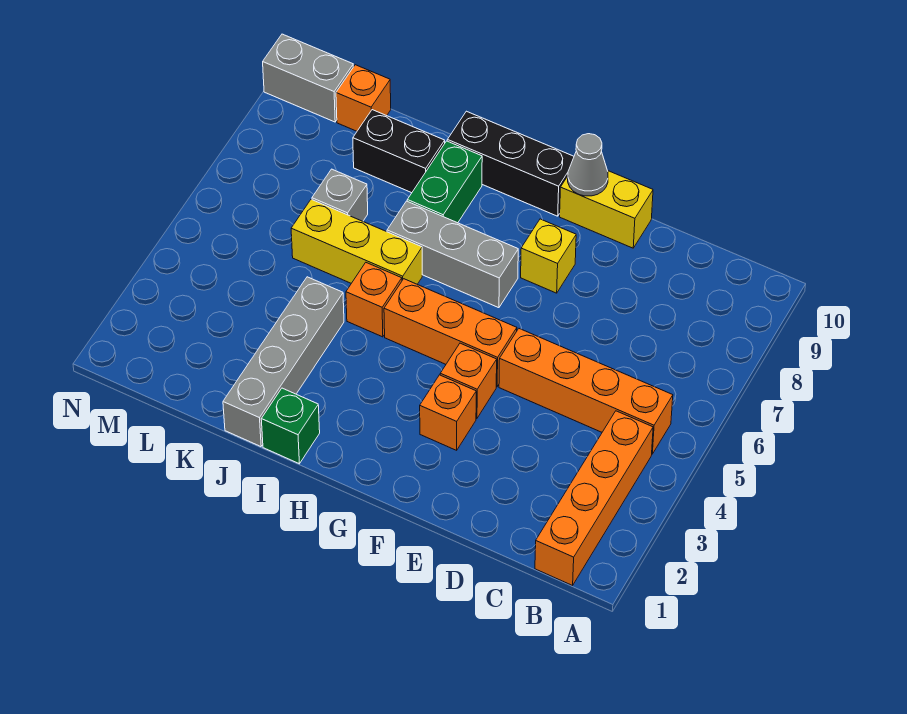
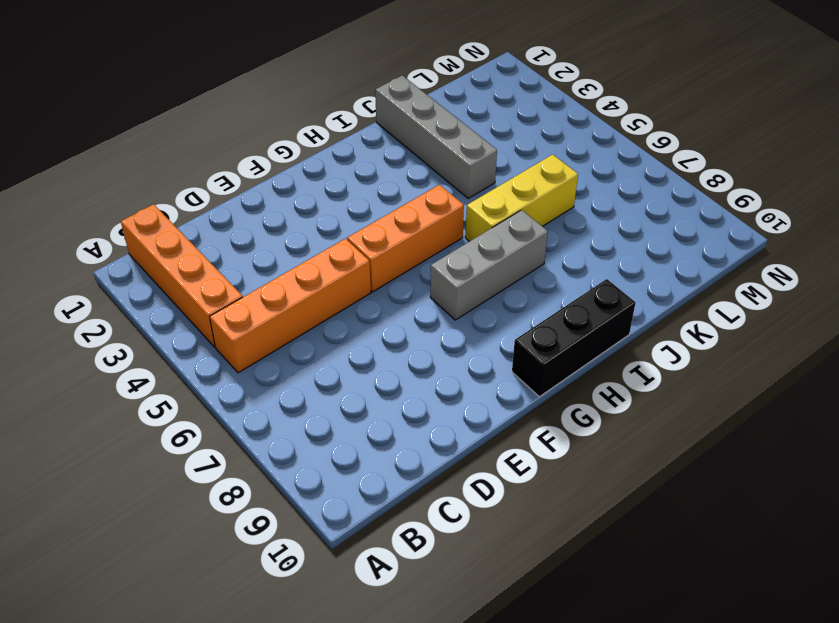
none -> yellow brick E10:F10 level 1
none -> orange brick F3 level 1
none -> orange brick F4 level 1

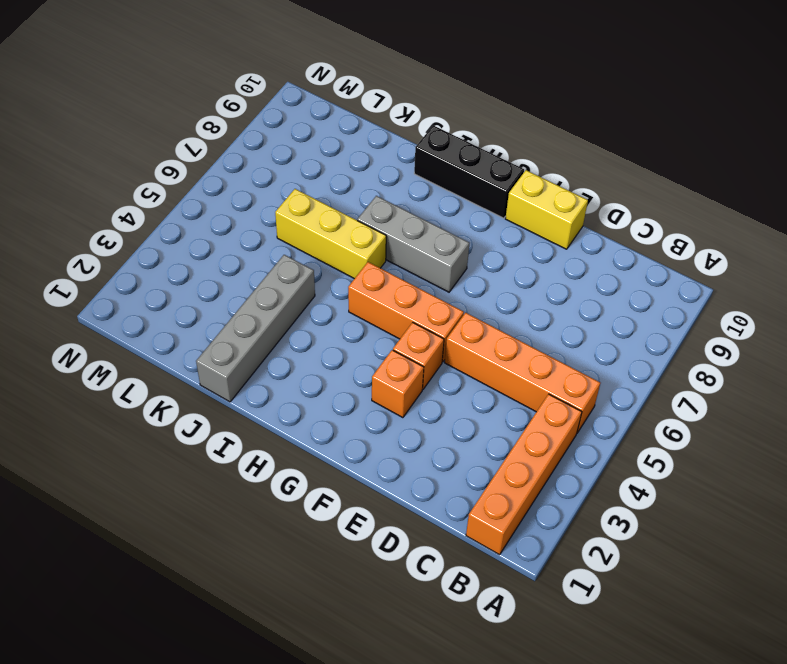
none -> yellow brick F8 level 1
none -> green brick I1 level 1
none -> orange brick I5 level 1

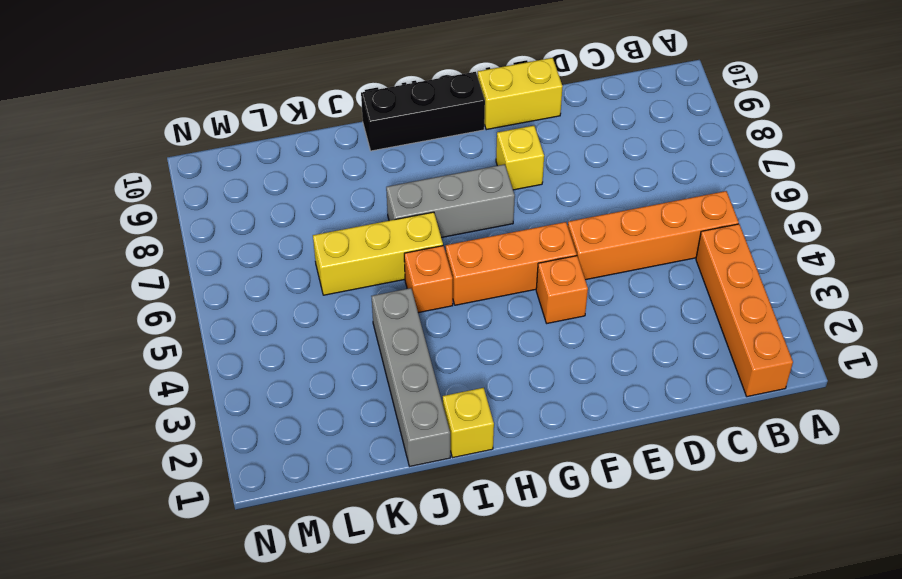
yellow brick I1 level 1 -> green brick I1 level 1
none -> orange brick F3 level 1
none -> green brick I8:I9 level 1
none -> black brick J9:K9 level 1

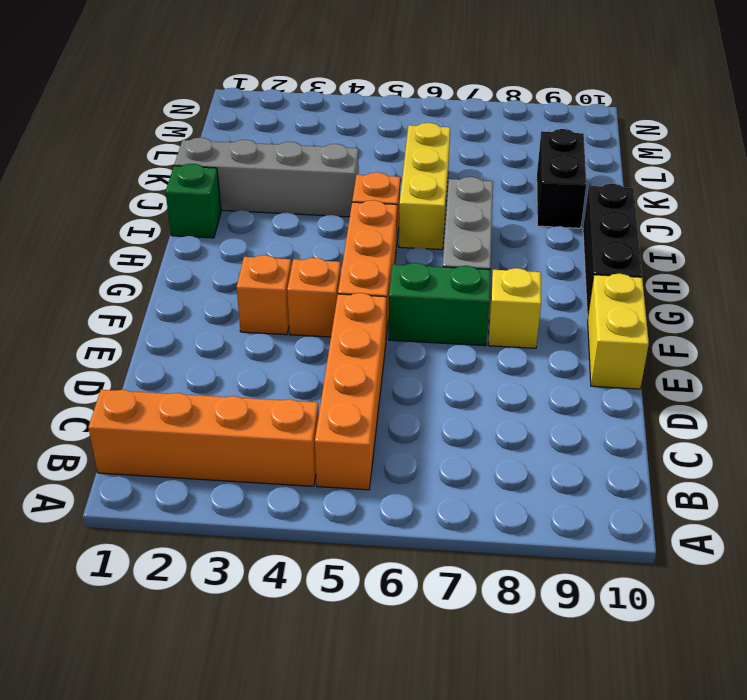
green brick F6:F7 level 1 -> green brick I8:I9 level 1
none -> grey brick K7 level 1
none -> orange brick L10 level 1
none -> grey brick M10:N10 level 1

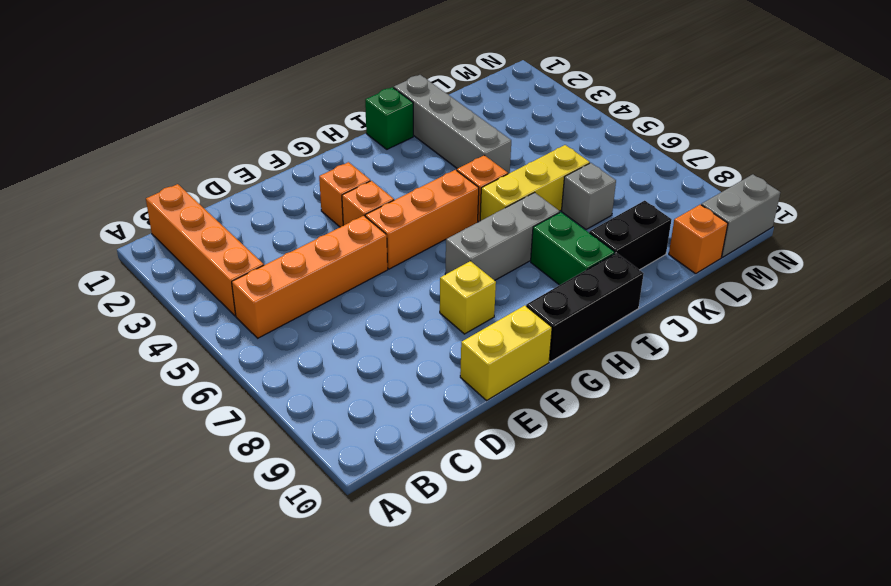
none -> grey cone F10 level 2

